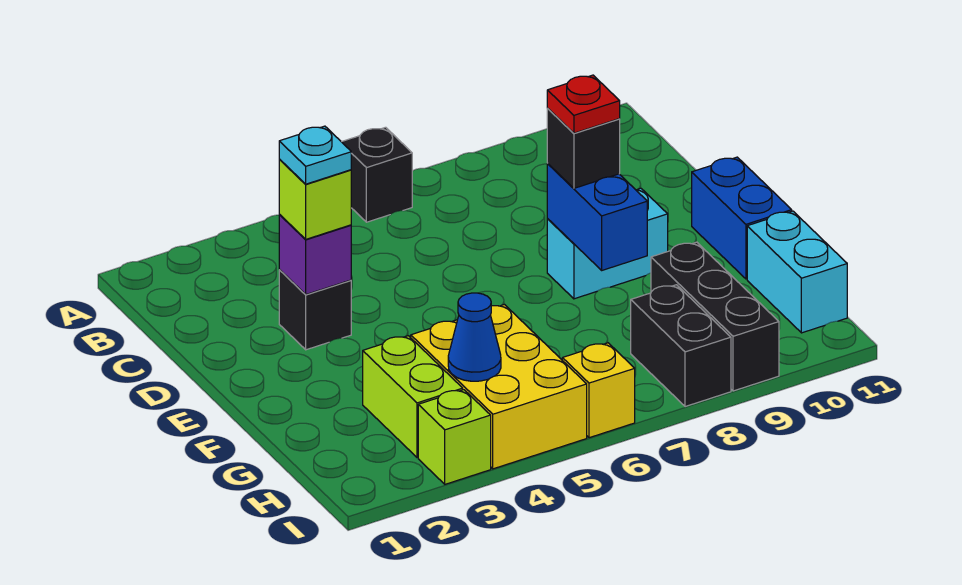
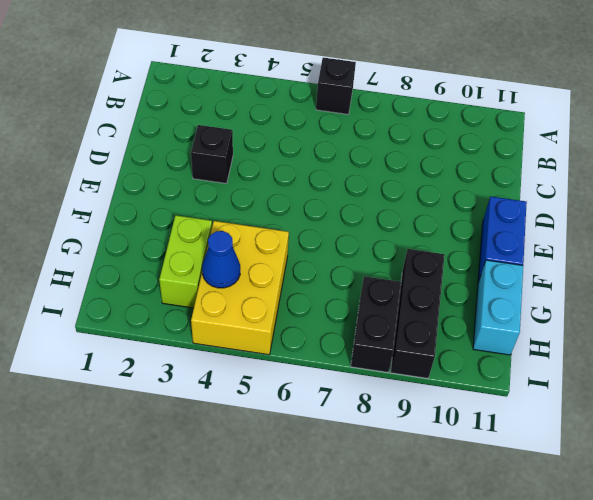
none -> cyan brick E8:E9 level 1
none -> lime brick I3 level 1
none -> yellow brick I6 level 1

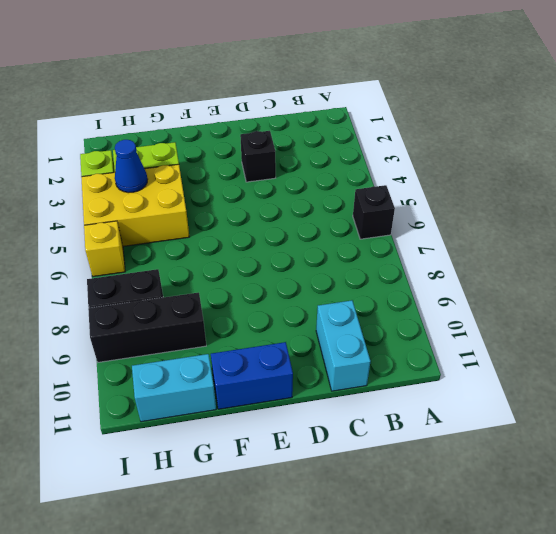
cyan brick C10:C11 level 1 -> cyan brick E8:E9 level 1
none -> purple brick D3 level 2
none -> blue brick E8:F8 level 2
none -> lime brick D3 level 3

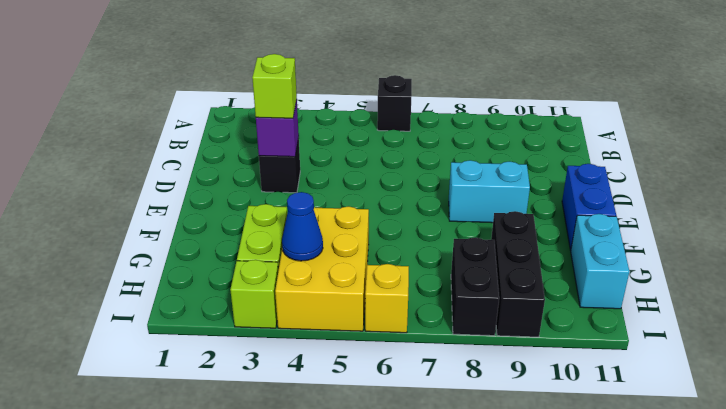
none -> blue brick E8:F8 level 2
none -> black brick E8 level 3
none -> cyan plate D3 level 4

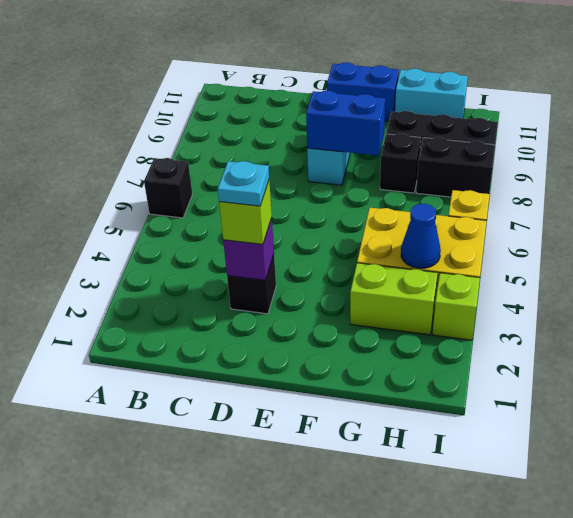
black brick G8 level 1 -> black brick E8 level 3
none -> red plate E8 level 4

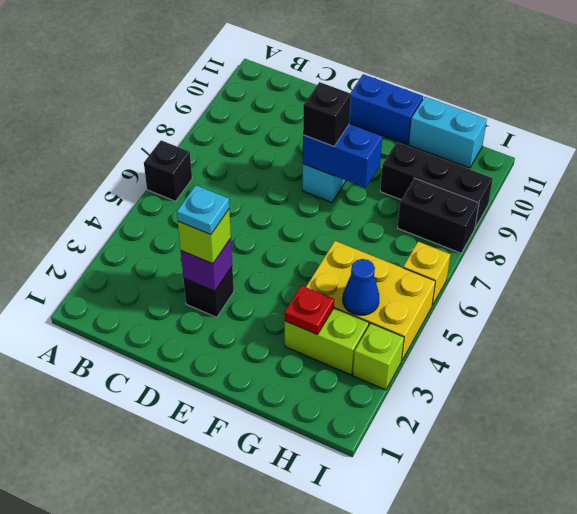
red plate G3 level 2 -> red plate E8 level 4

